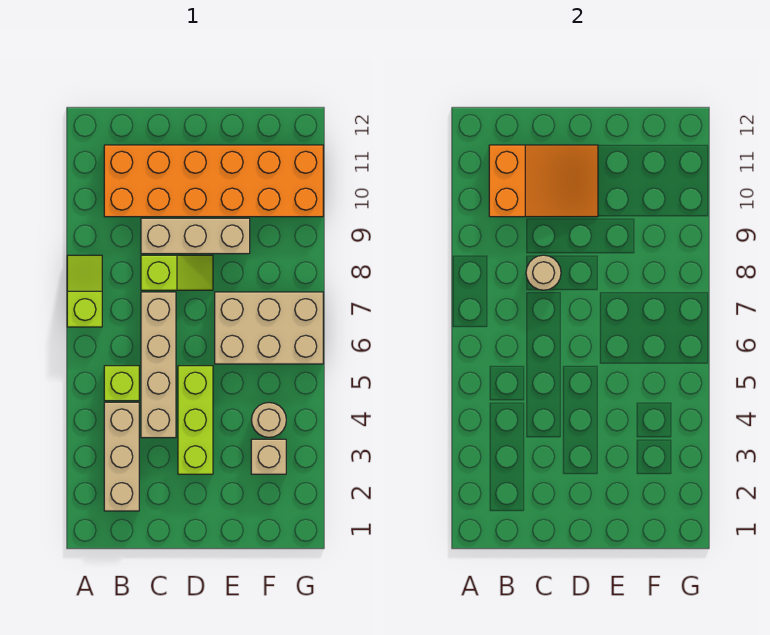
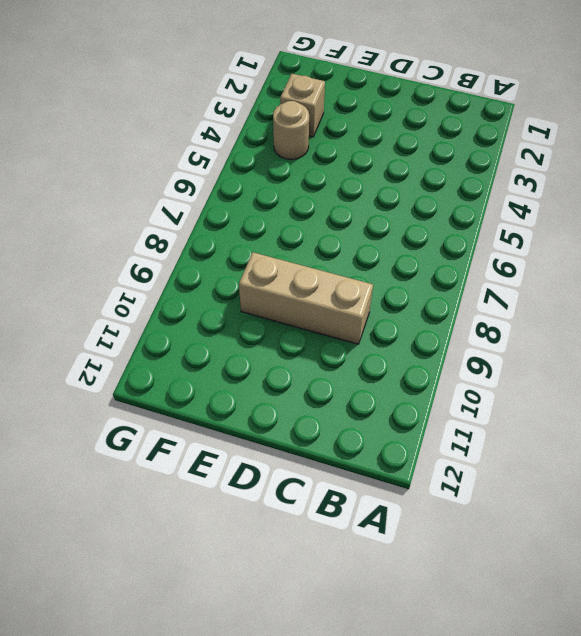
none -> lime slope A7:A8 level 1 top 7
none -> tan brick B2:B4 level 1
none -> lime brick B5 level 1

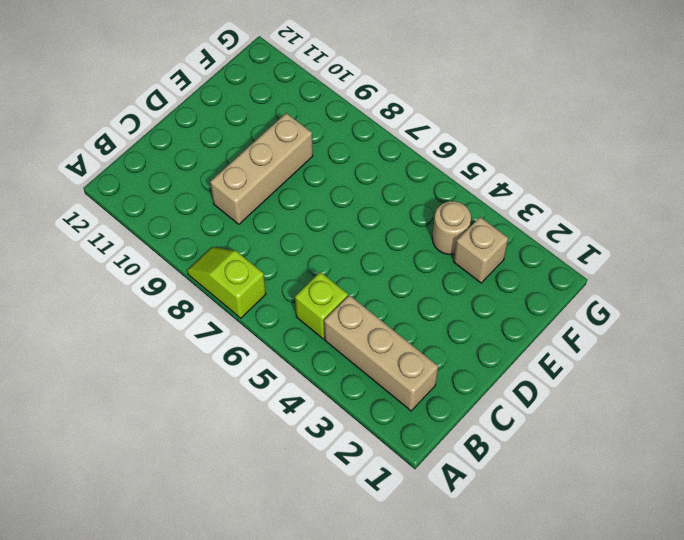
none -> orange brick B10:G11 level 1
none -> tan brick C4:C7 level 1
none -> lime slope C8:D8 level 1 top C

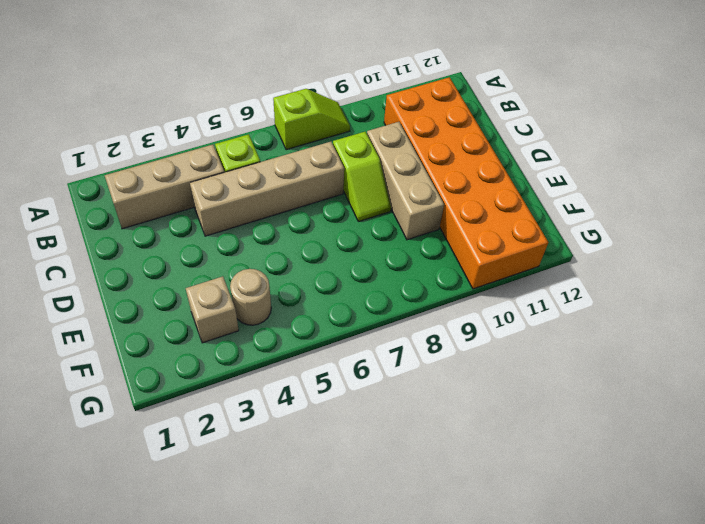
none -> lime brick D3:D5 level 1
none -> tan brick E6:G7 level 1
none -> orange slope B10:D11 level 2 top B

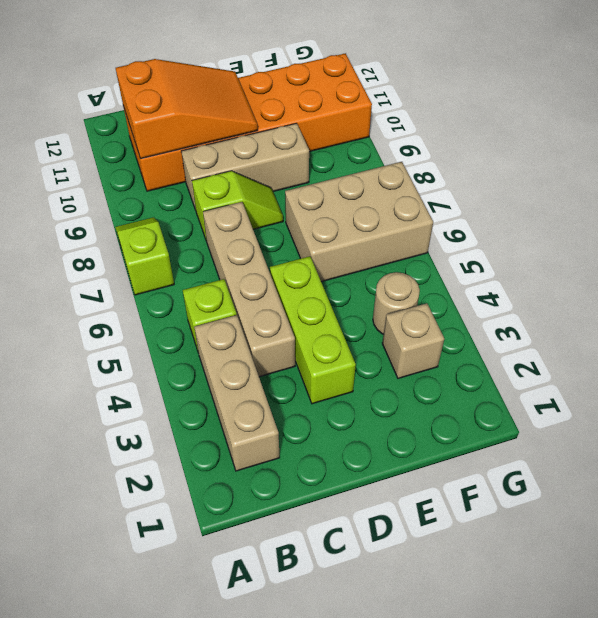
none -> tan round brick C8 level 2

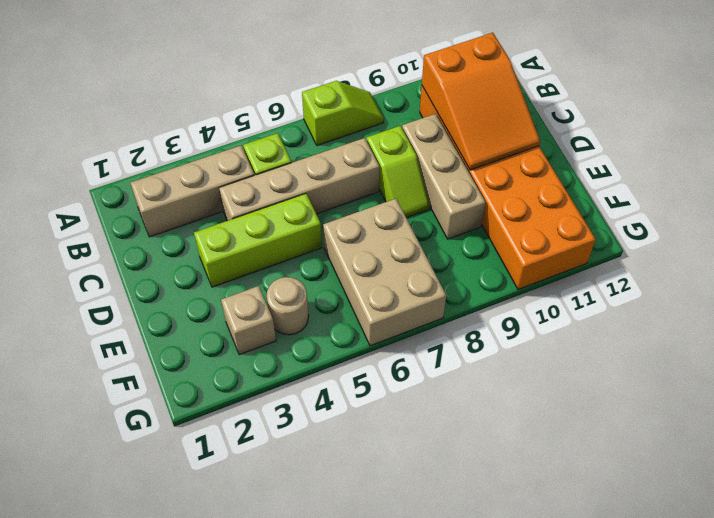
none -> tan round brick C8 level 2

